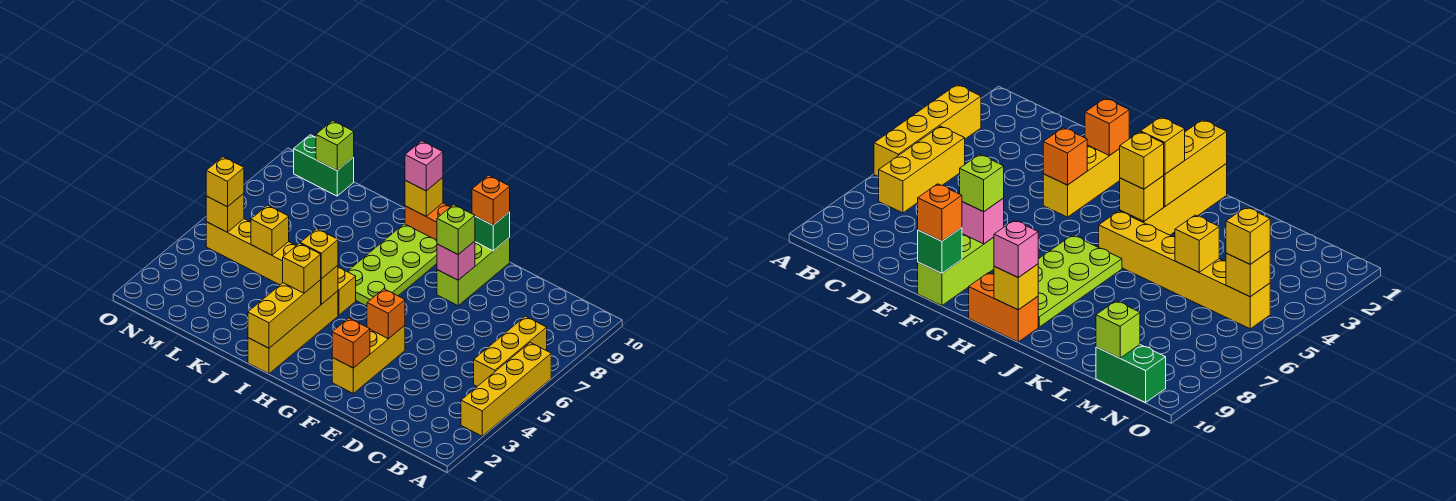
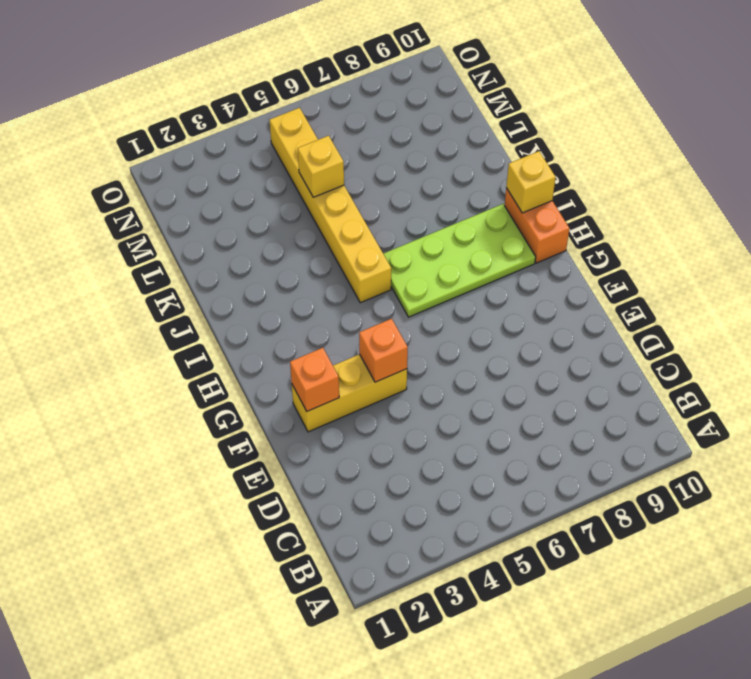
none -> yellow brick A3:A6 level 1
none -> yellow brick B5:B7 level 1
none -> lime brick F8:F10 level 1

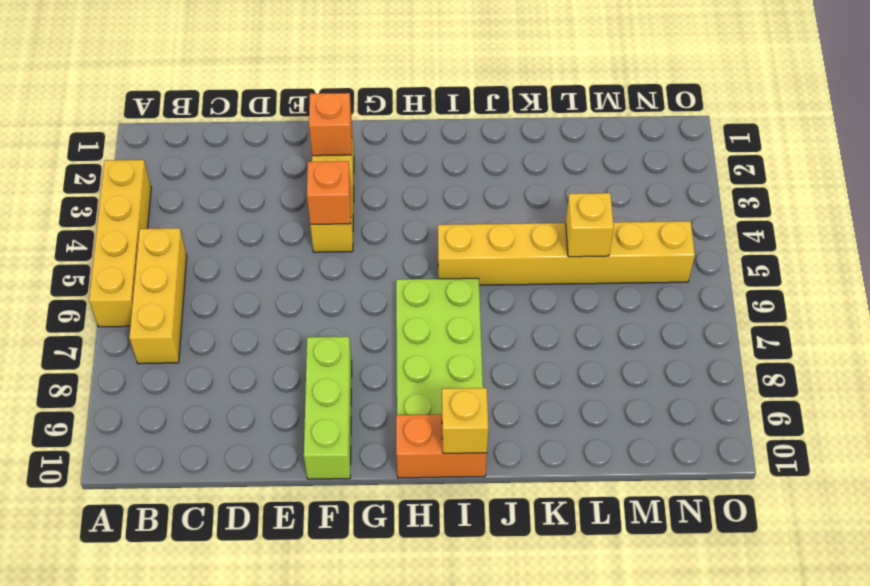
none -> yellow brick I1:I4 level 1
none -> green brick M10:N10 level 1
none -> pink brick F8 level 2

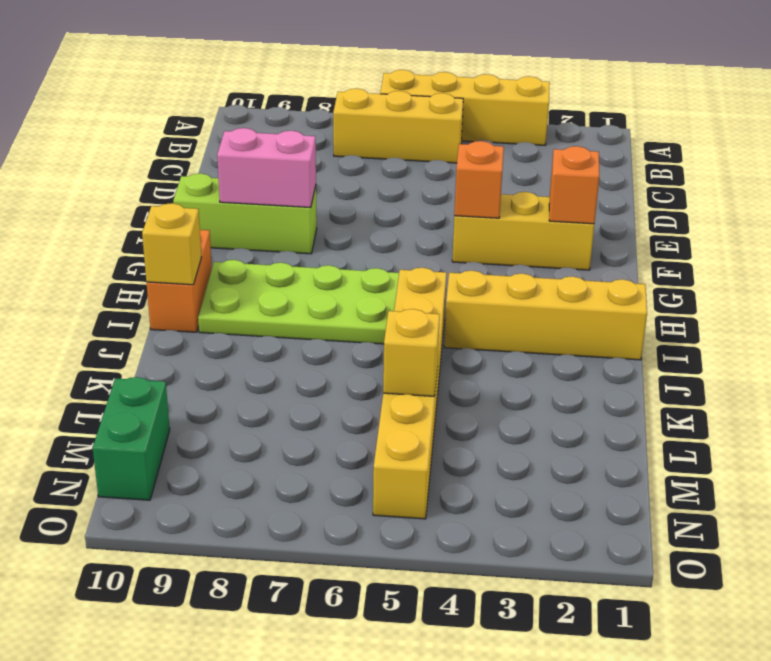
pink brick F8:F9 level 2 -> pink brick F8 level 2
none -> green brick F10 level 2
none -> yellow brick I1:I3 level 2
none -> yellow brick I4 level 2

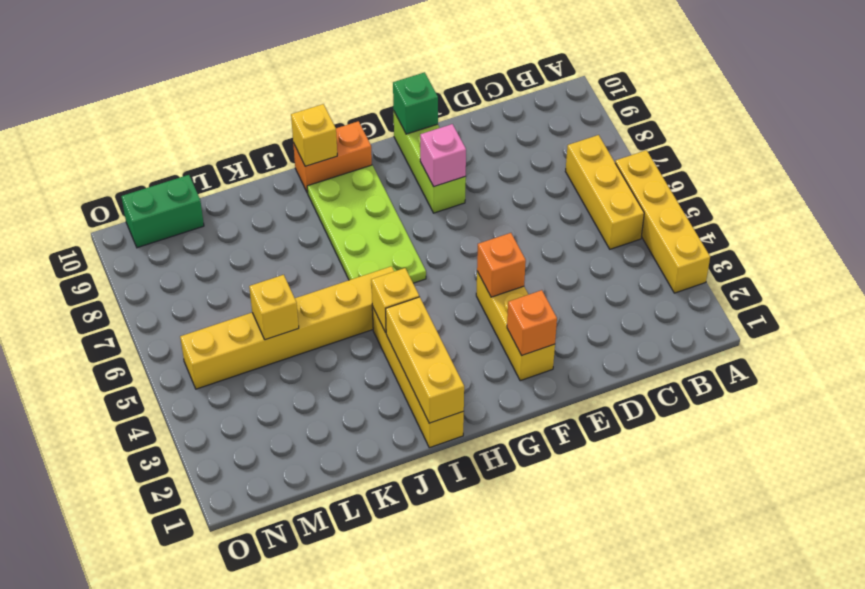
none -> lime brick M10 level 2
none -> yellow brick N5 level 2
none -> lime brick F8 level 3

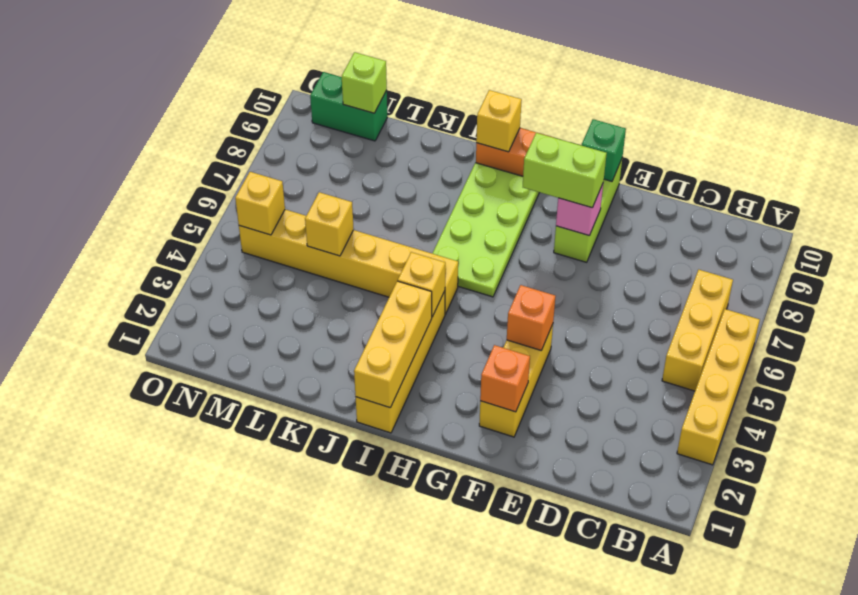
lime brick F8:G8 level 3 -> lime brick F8 level 3
none -> orange brick F10 level 3
none -> yellow brick I3 level 3
none -> yellow brick I4 level 3

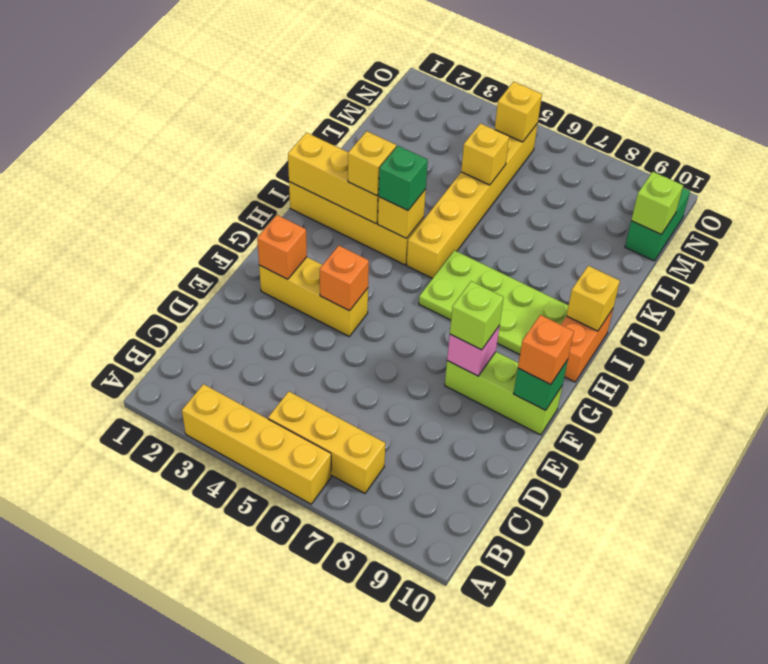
green brick I4 level 3 -> yellow brick I4 level 3
none -> pink brick I10 level 3
none -> yellow brick N5 level 3

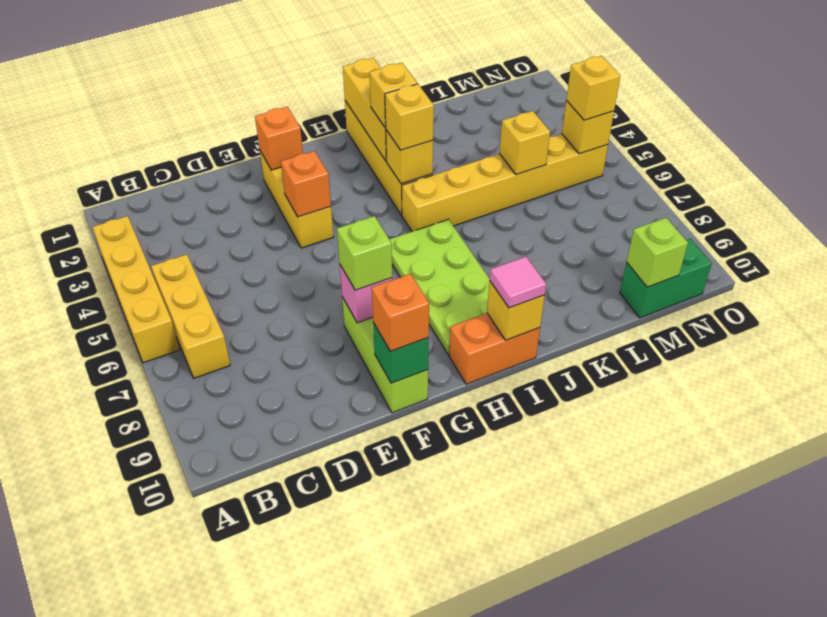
pink tile I10 level 3 -> pink brick I10 level 3

